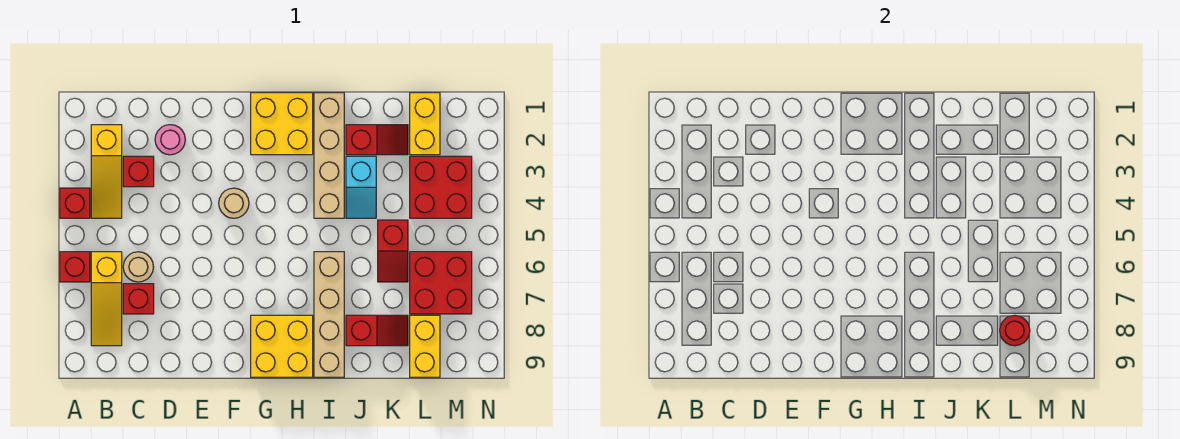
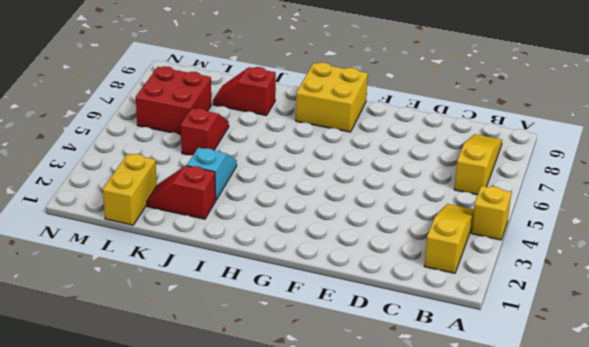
yellow brick A4 level 1 -> red brick A4 level 1
none -> red brick A6 level 1
none -> red brick C3 level 1
none -> tan round brick C6 level 1

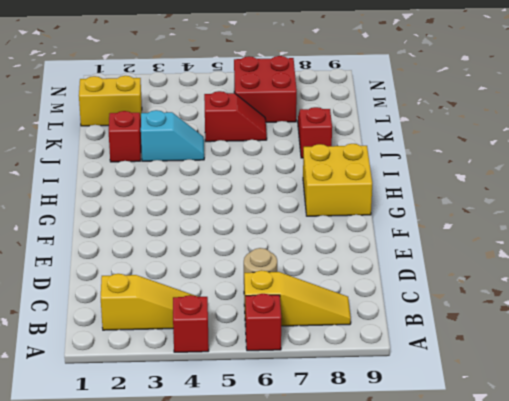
none -> red brick C3 level 1
none -> red brick C7 level 1
none -> pink round brick D2 level 1

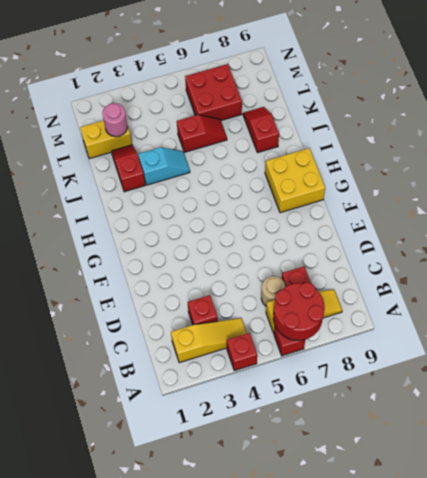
red round brick A6:B7 level 2 -> none
pink round brick L2 level 2 -> pink round brick D2 level 1
none -> tan round brick F4 level 1
none -> yellow brick G1:H2 level 1
none -> tan brick I1:I4 level 1

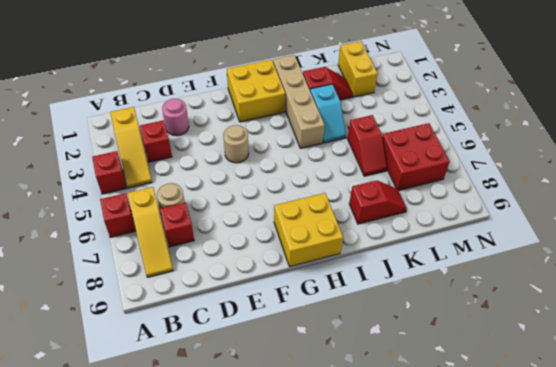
none -> tan brick I6:I9 level 1
none -> red brick L3:M4 level 1
none -> yellow brick L8:L9 level 1

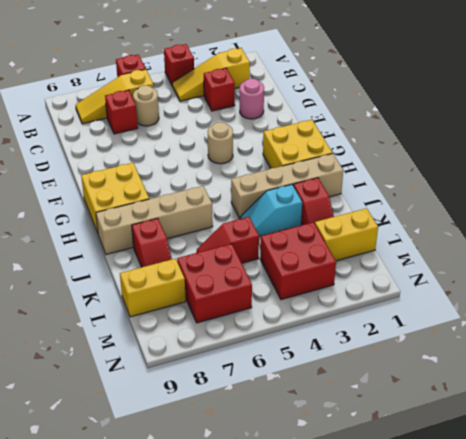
none -> red round brick L8 level 2

